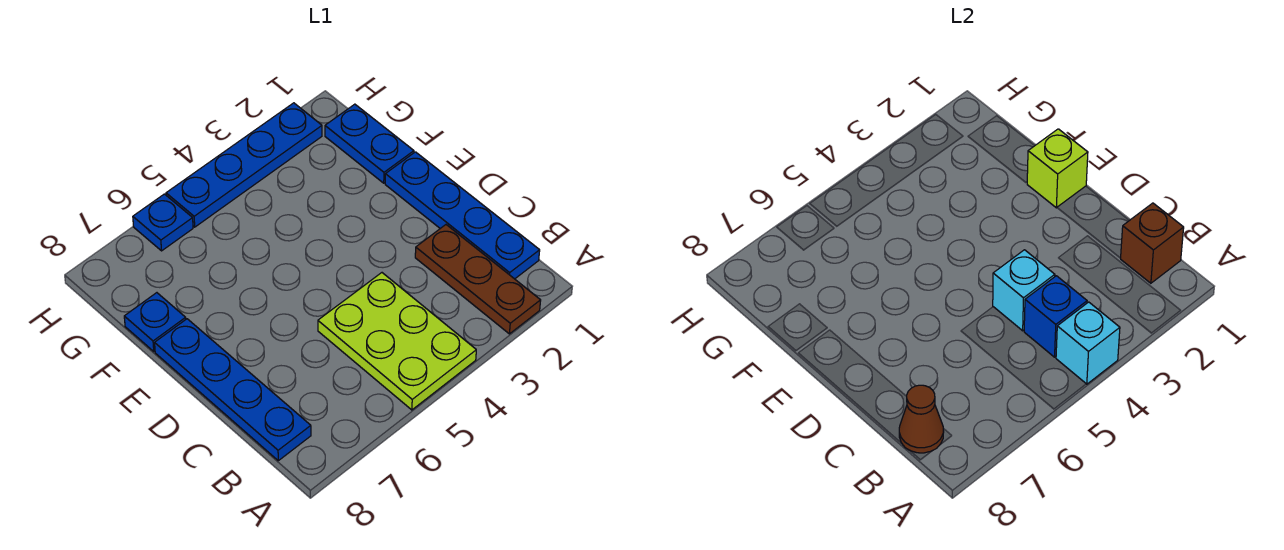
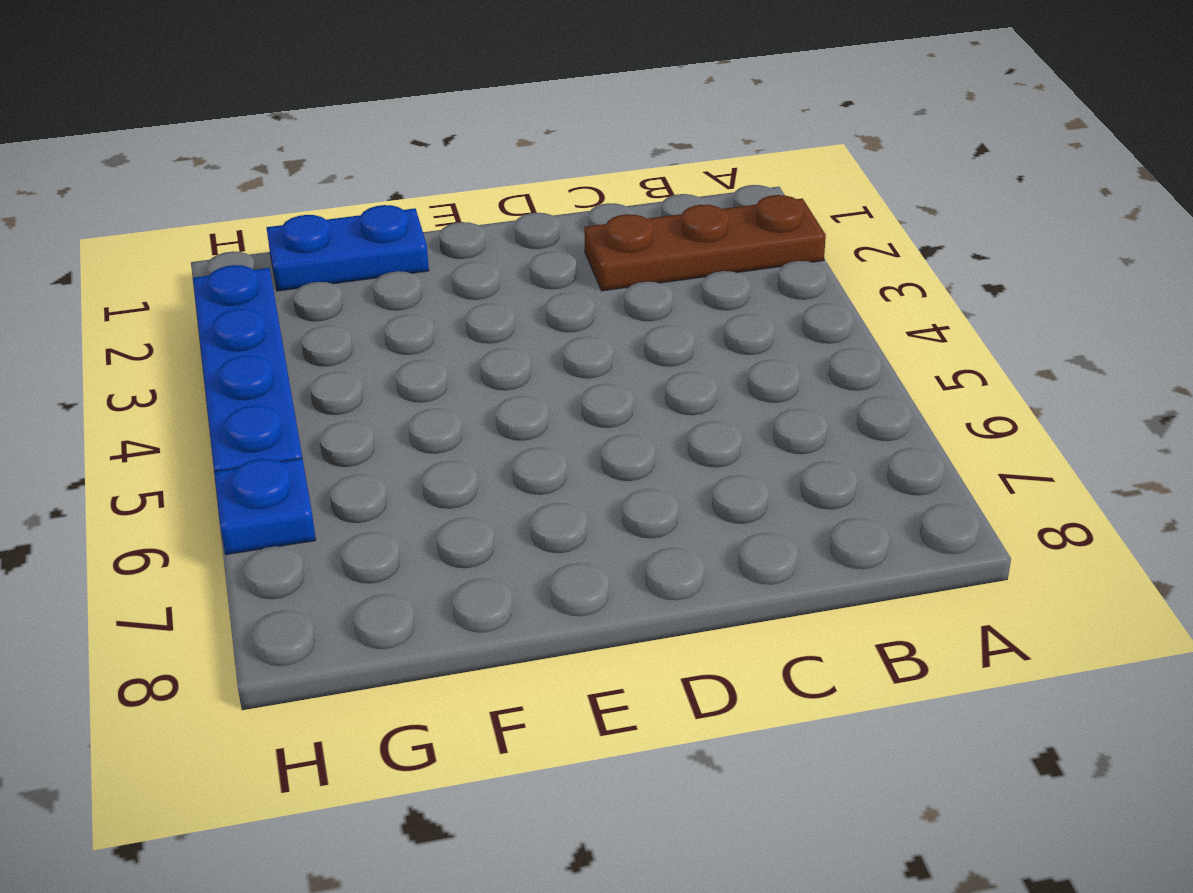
none -> lime plate A4:C5 level 1
none -> blue plate B1:E1 level 1
none -> blue plate B8:E8 level 1

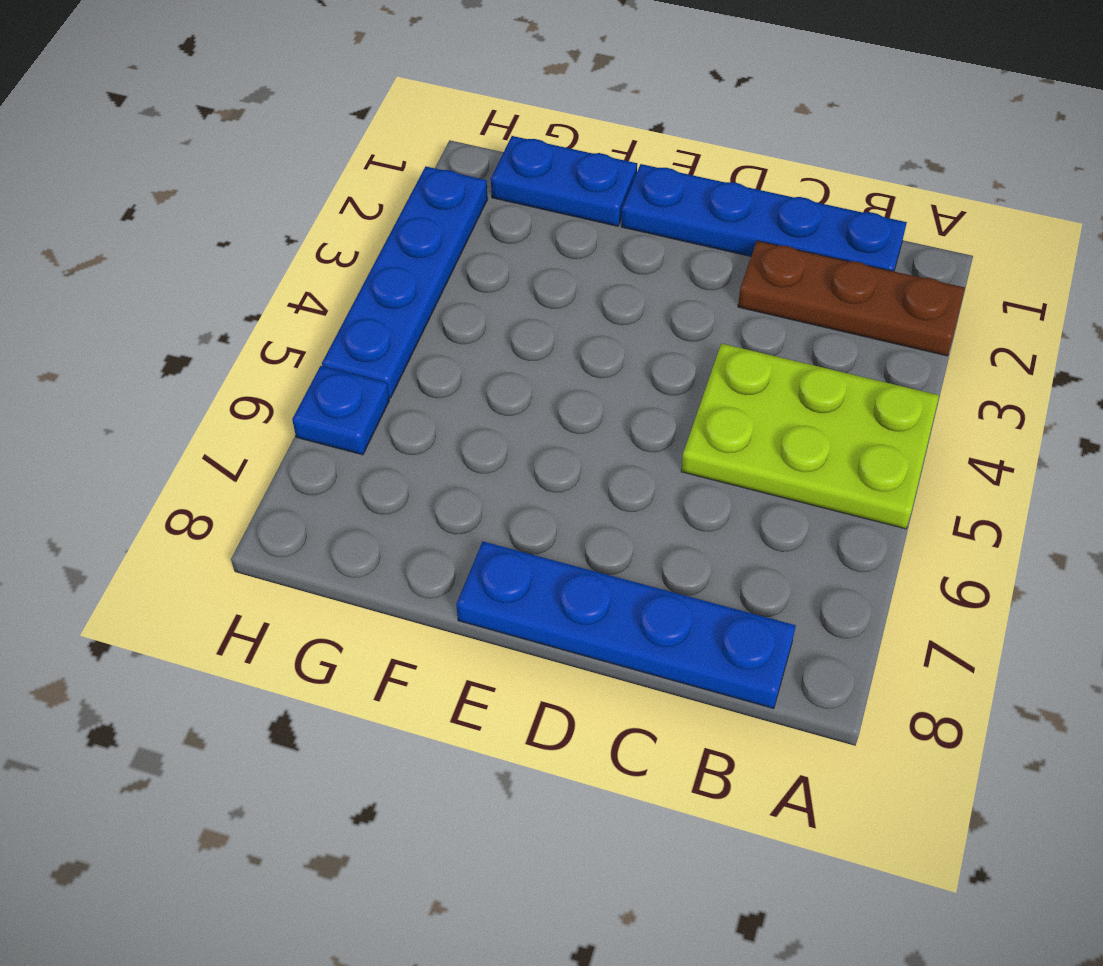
none -> blue plate F8 level 1
none -> cyan brick A4 level 2
none -> brown brick B1 level 2

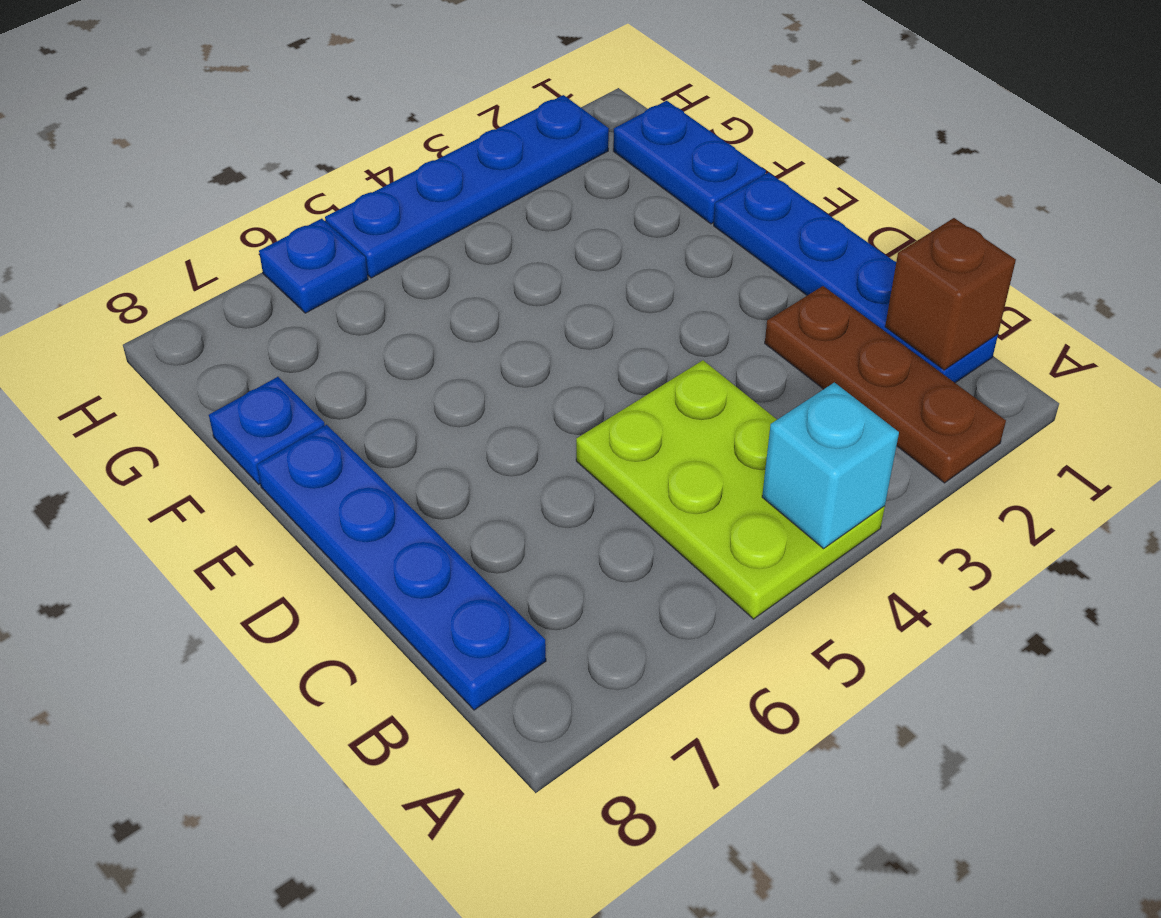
none -> blue brick B4 level 2
none -> brown cone B8 level 2
none -> cyan brick C4 level 2

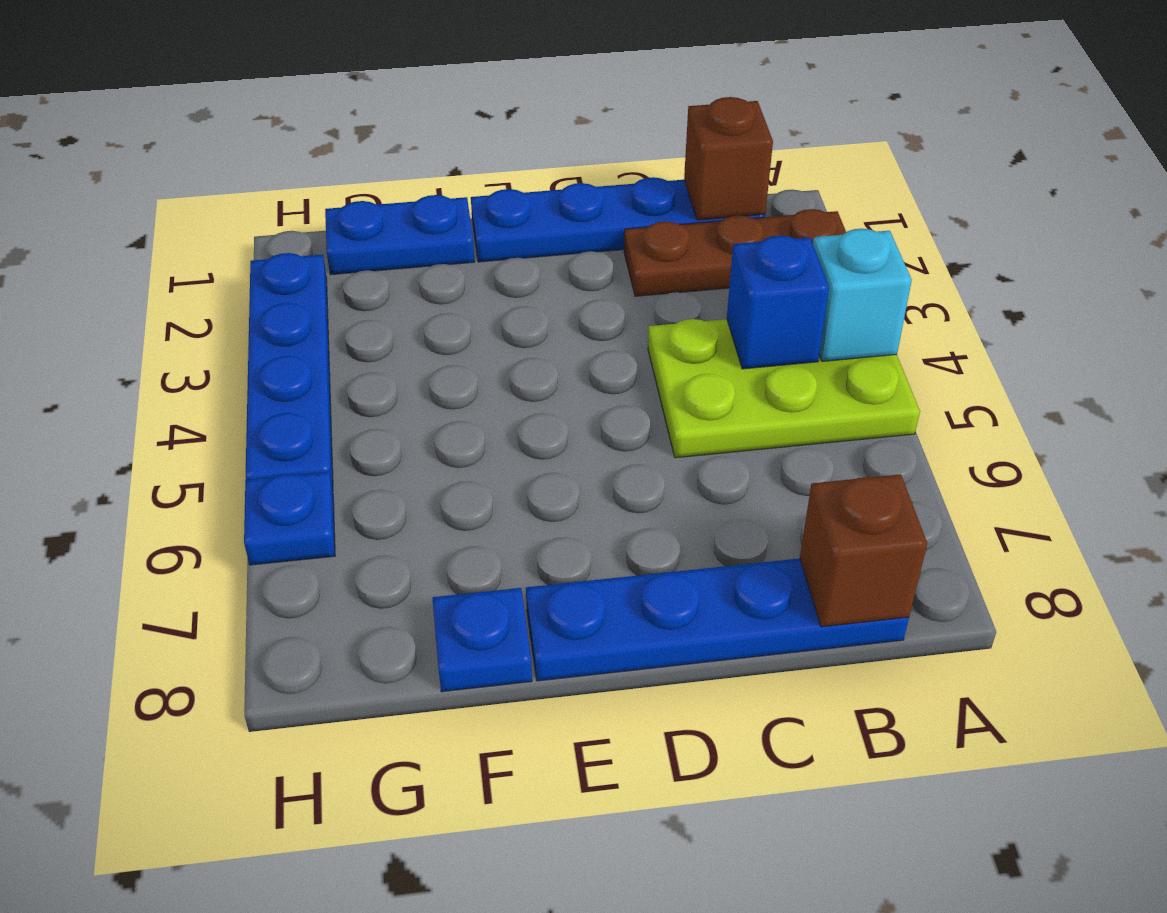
brown brick B8 level 2 -> brown cone B8 level 2
none -> cyan brick C4 level 2
none -> lime brick E1 level 2

